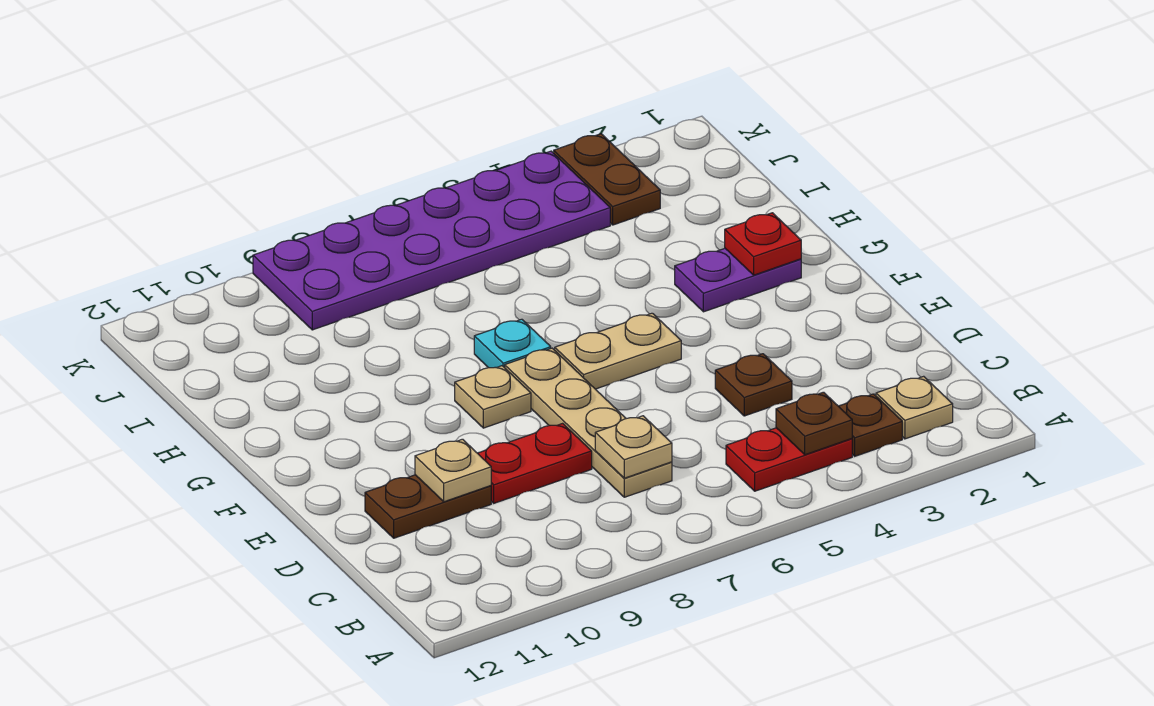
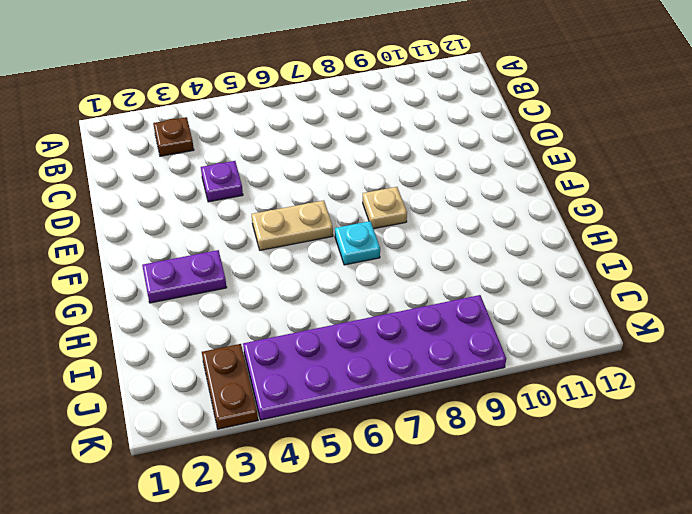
purple plate D4 level 1 -> brown plate D4 level 1
none -> tan plate B2 level 1
none -> red plate B4:B5 level 1
none -> tan plate C7:F7 level 1

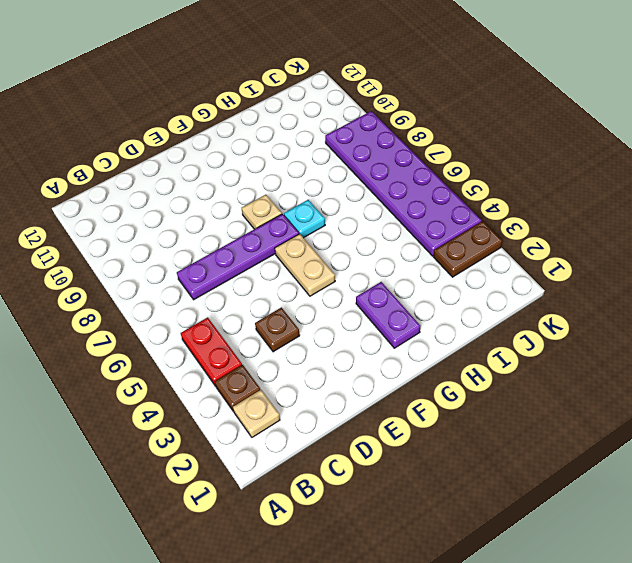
purple plate C7:F7 level 1 -> tan plate C7:F7 level 1
none -> red plate D8:D9 level 1
none -> brown plate D10:D11 level 1
none -> brown plate B4 level 2

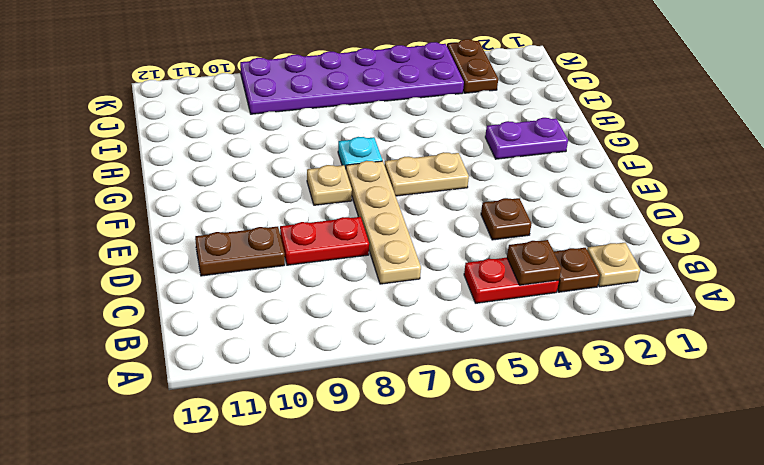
none -> tan plate C7 level 2
none -> tan plate D10 level 2
none -> red plate G2 level 2

